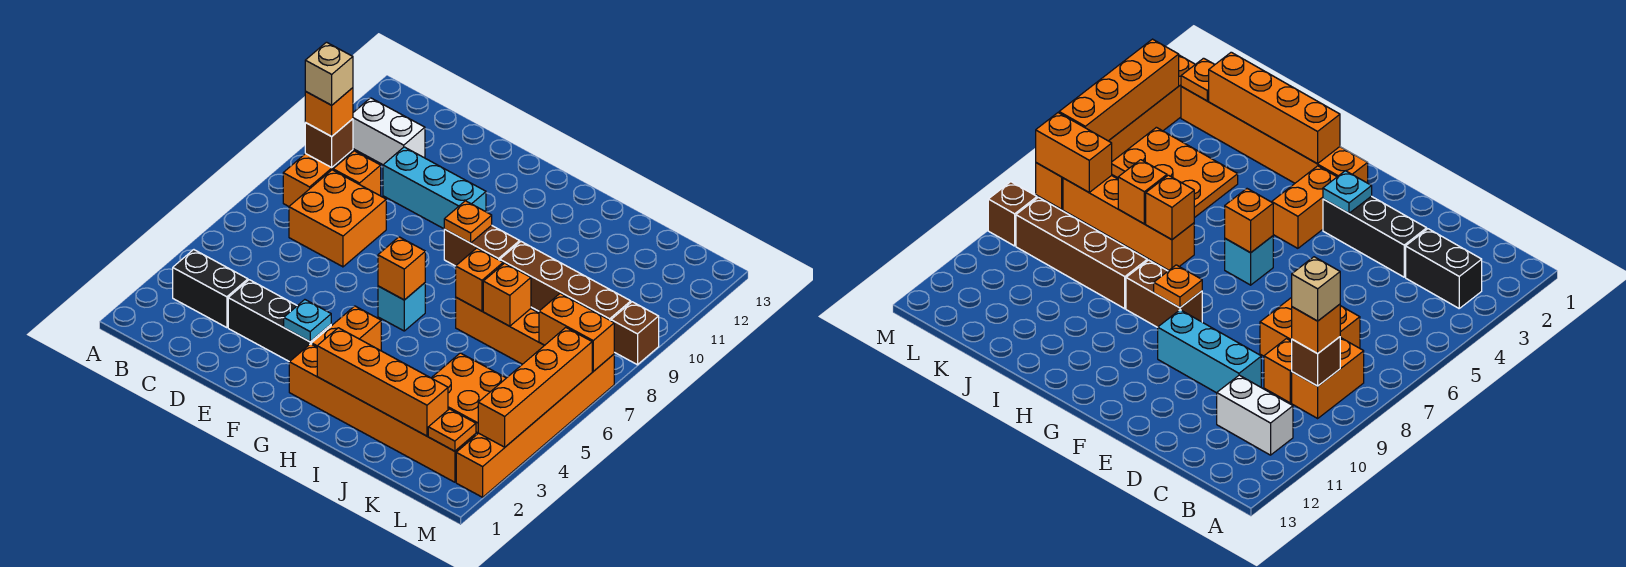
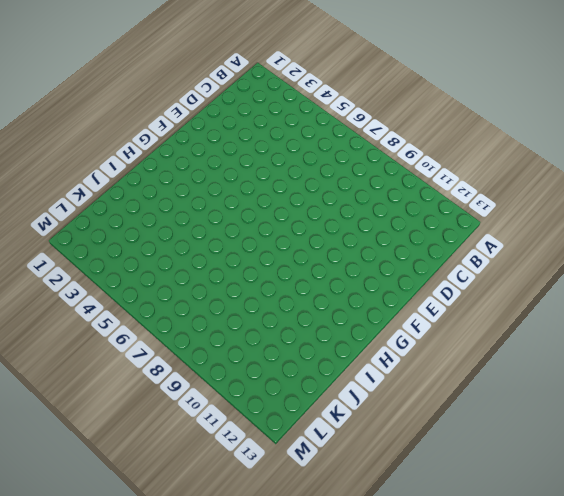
none -> black brick B3:C3 level 1
none -> orange brick B8:B9 level 1
none -> white brick B11:C11 level 1

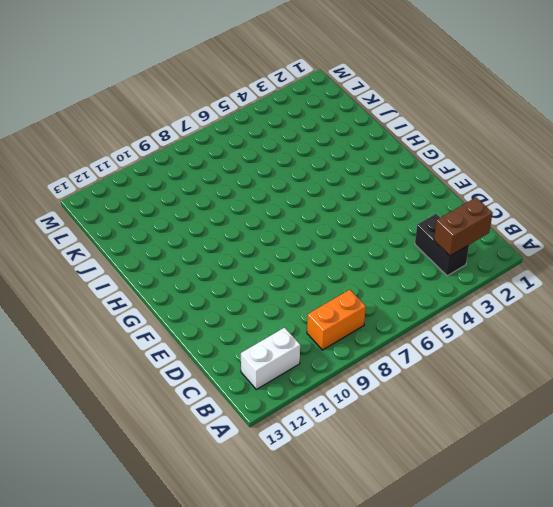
brown brick B2:B3 level 2 -> brown brick G9:H9 level 1
white brick B11:B12 level 1 -> white brick B11:C11 level 1
none -> orange brick C7:D8 level 1
none -> orange brick C9 level 1
none -> black brick D3:F3 level 1

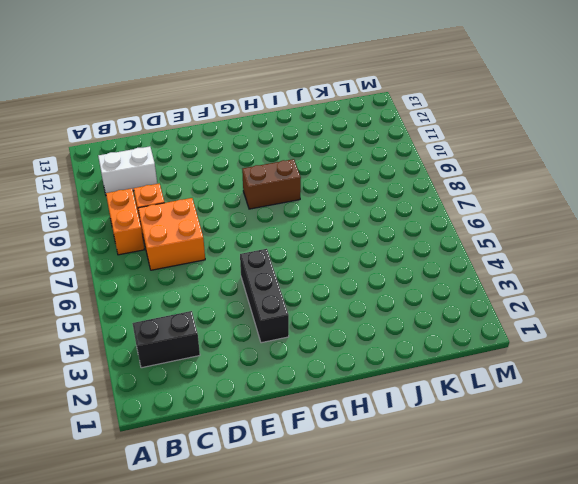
black brick F3:F5 level 1 -> black brick D3:F3 level 1
none -> cyan brick D10:F10 level 1
none -> orange brick G2:L2 level 1
none -> orange brick G3:G4 level 1

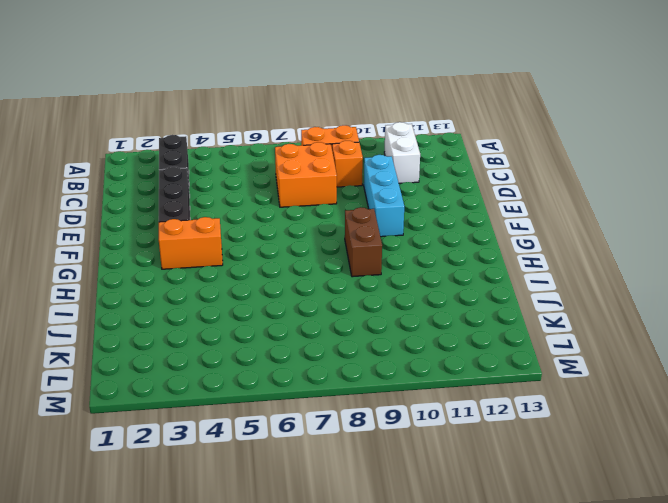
none -> orange brick G2:L2 level 1
none -> cyan brick G6 level 1
none -> orange brick I7:L7 level 1

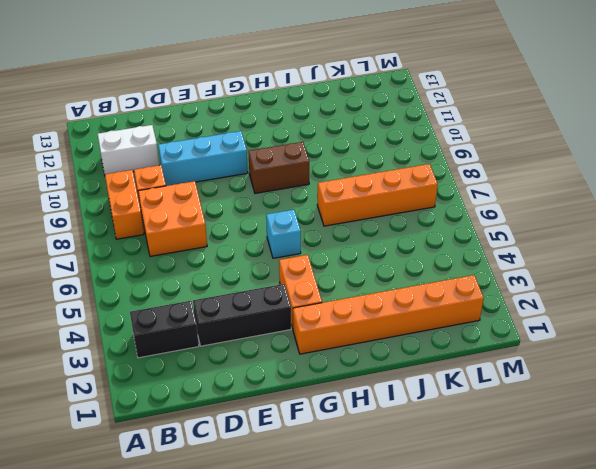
none -> brown brick I9:L9 level 1
none -> orange plate J4:L5 level 1
none -> orange brick M2:M7 level 1

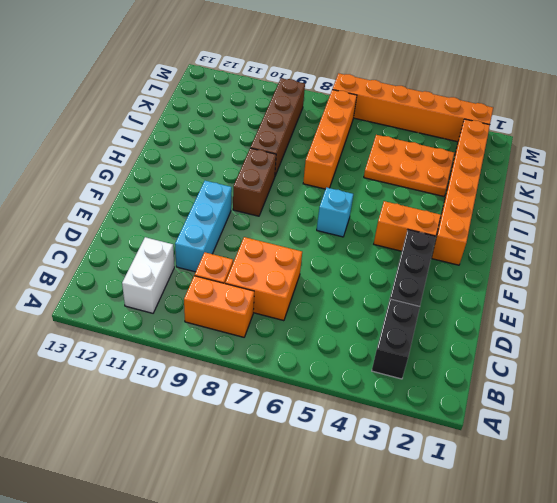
orange plate J3:K5 level 1 -> orange plate J4:L5 level 1
none -> brown brick M9 level 1
none -> brown brick B9 level 2
none -> cyan plate F3 level 2

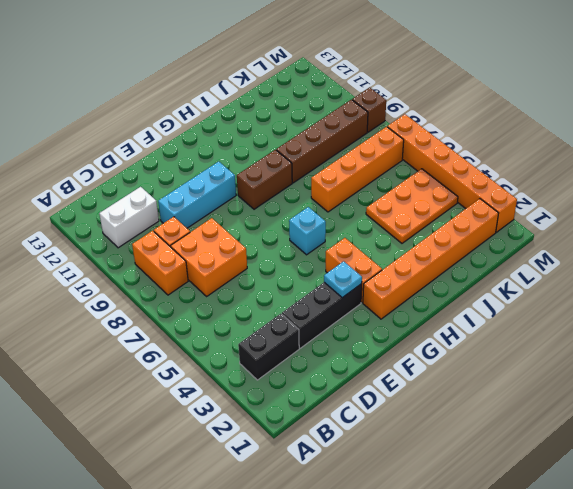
none -> brown brick B9 level 2
none -> orange brick G6 level 2
none -> orange plate G9 level 2

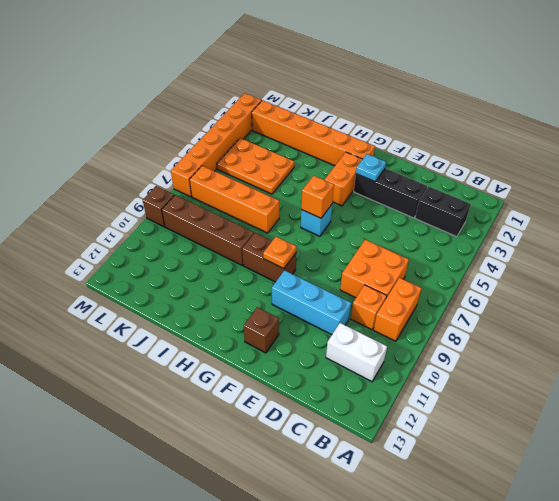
brown brick F12 level 1 -> brown brick B9 level 2
none -> orange brick H2:K2 level 2
none -> orange brick I7 level 2
none -> orange brick J7 level 2

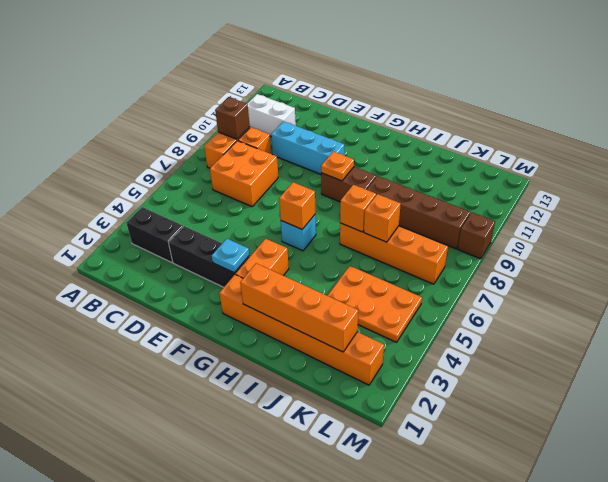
none -> orange brick M2:M7 level 1
none -> orange plate L2 level 2
none -> orange brick L7:M7 level 2

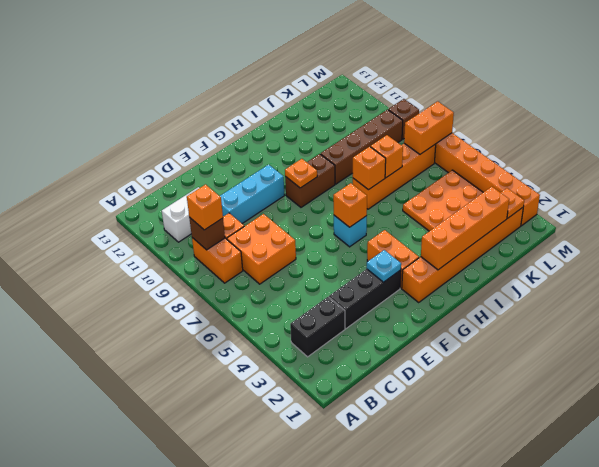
none -> orange brick M3:M6 level 2
none -> tan brick B9 level 4

